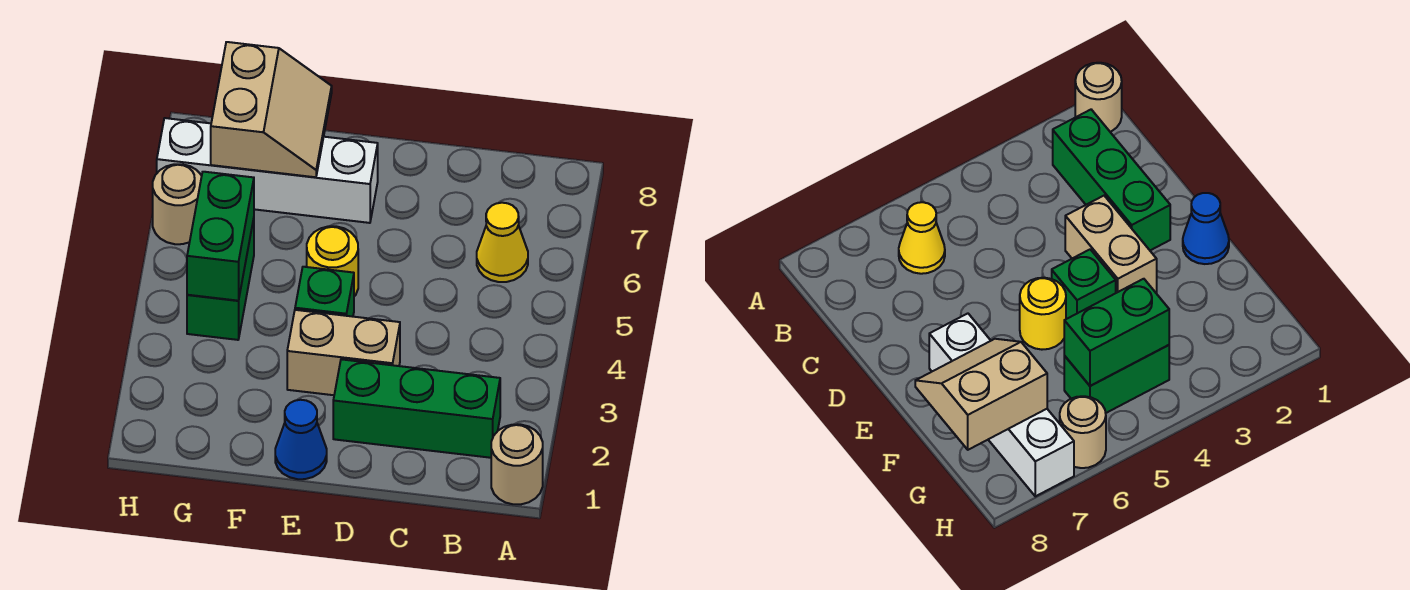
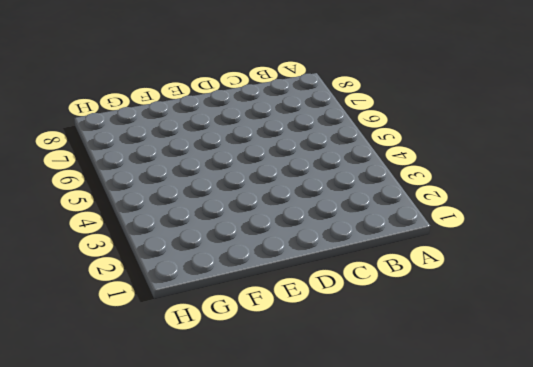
none -> tan round brick A1 level 1
none -> green brick B2:D2 level 1
none -> yellow cone B6 level 1

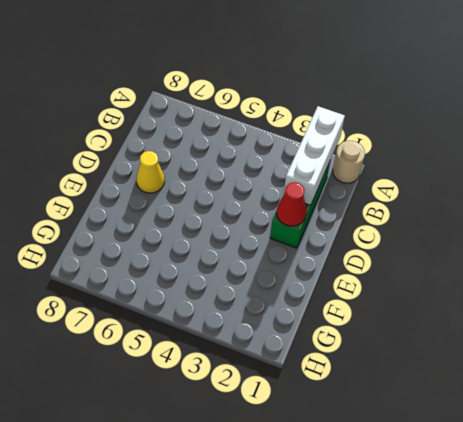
white brick A2:C2 level 2 -> none
red cone D2 level 2 -> none
yellow cone D7 level 1 -> yellow cone B6 level 1
none -> tan brick D3:E3 level 1
none -> blue cone E1 level 1
none -> green brick E4 level 1

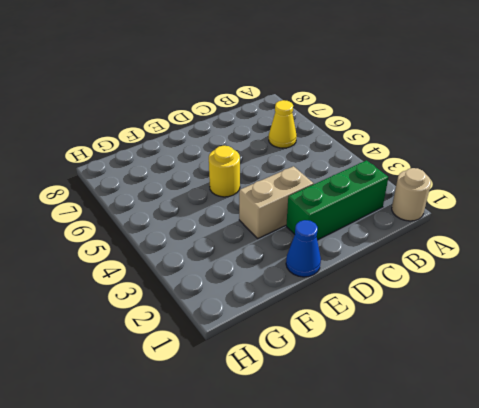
none -> green brick E4 level 1
none -> white brick E7:H7 level 1
none -> green brick G4:G5 level 1

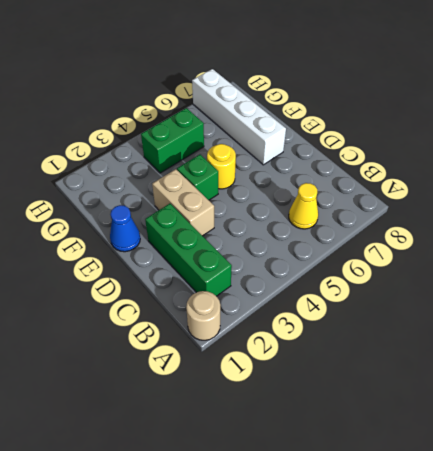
none -> tan round brick H6 level 1
none -> tan slope F7:G8 level 2 top G
none -> green brick G4:G5 level 2

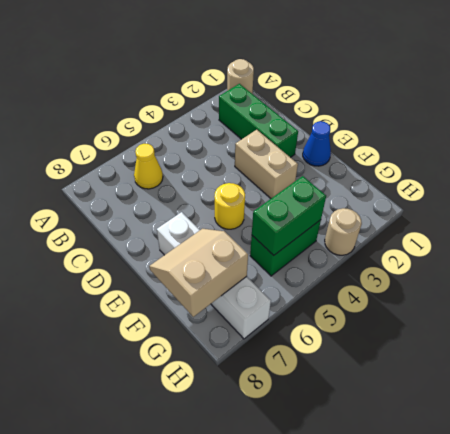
tan round brick H3 level 1 -> tan round brick H6 level 1
none -> green brick E4 level 1

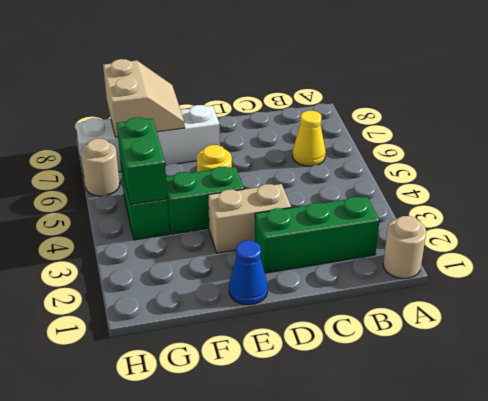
green brick E4:F4 level 1 -> green brick E4 level 1

